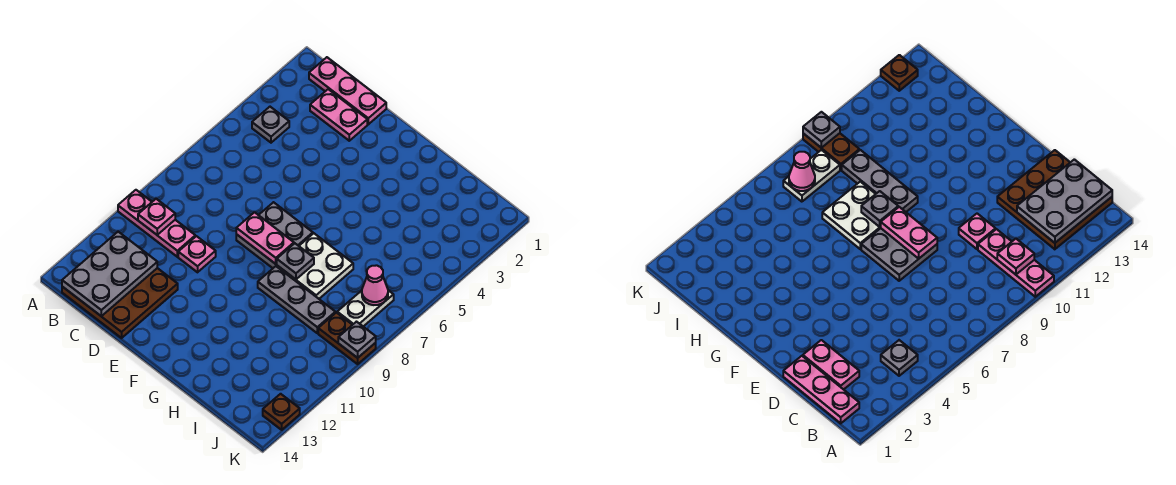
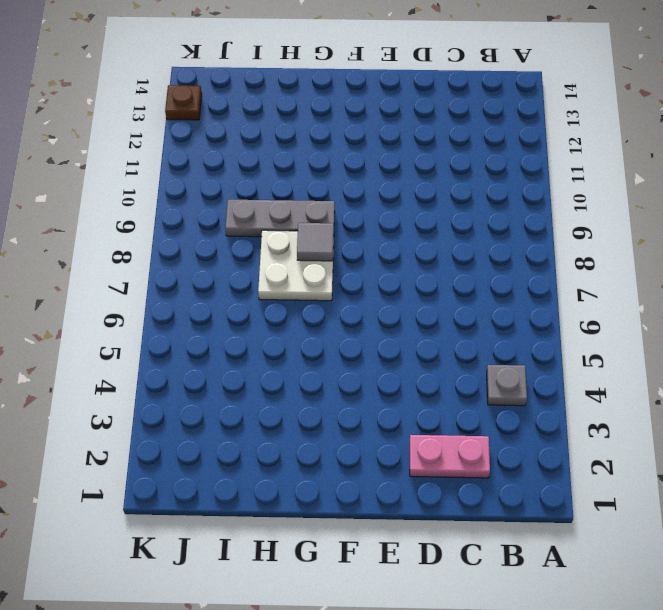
grey tile G8 level 2 -> grey plate G8 level 2
none -> pink plate A10:C10 level 1
none -> pink plate B1:D1 level 1
none -> brown plate B12:D14 level 1

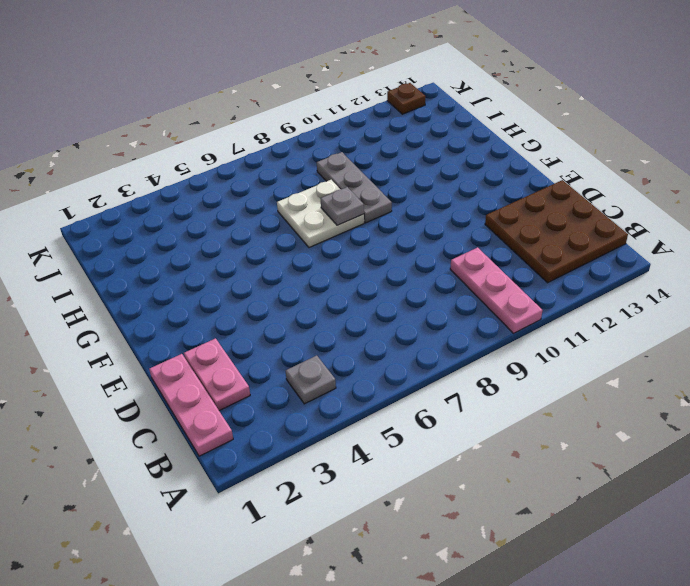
none -> pink plate D10 level 1
none -> grey plate E7:F8 level 1
none -> white plate J7:J8 level 1

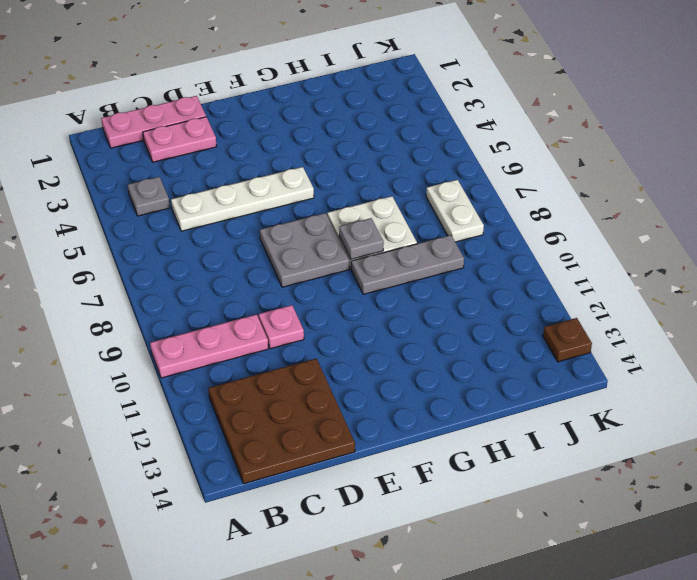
white plate C5:F5 level 1 -> none
none -> brown plate J9:K9 level 1
none -> pink plate B10 level 2
none -> grey plate B12:C14 level 2

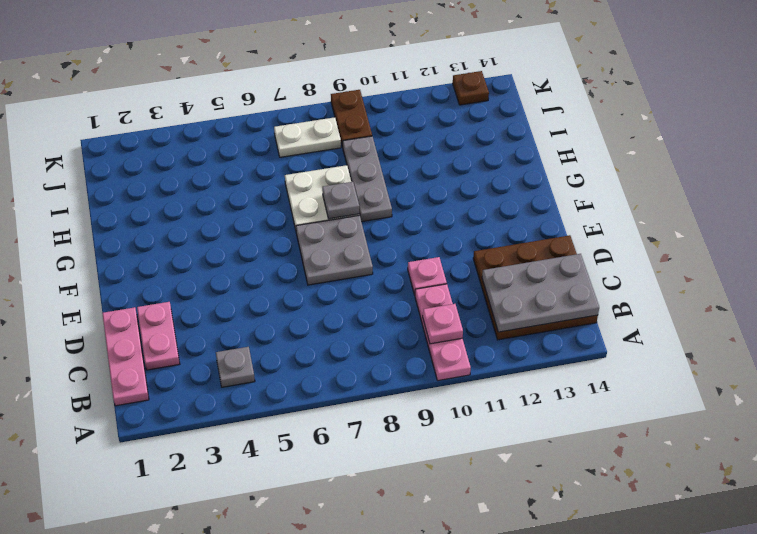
none -> pink plate E8:F8 level 2
none -> pink cone J7 level 2
none -> grey plate K9 level 2

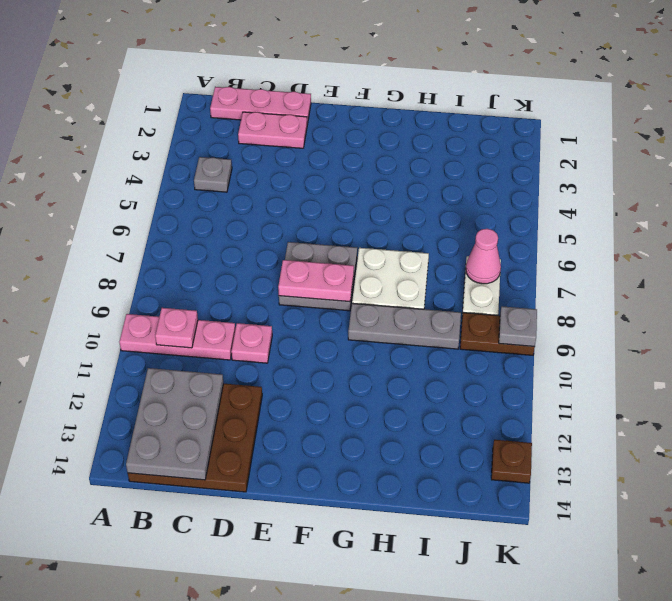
none -> grey plate G8 level 2

